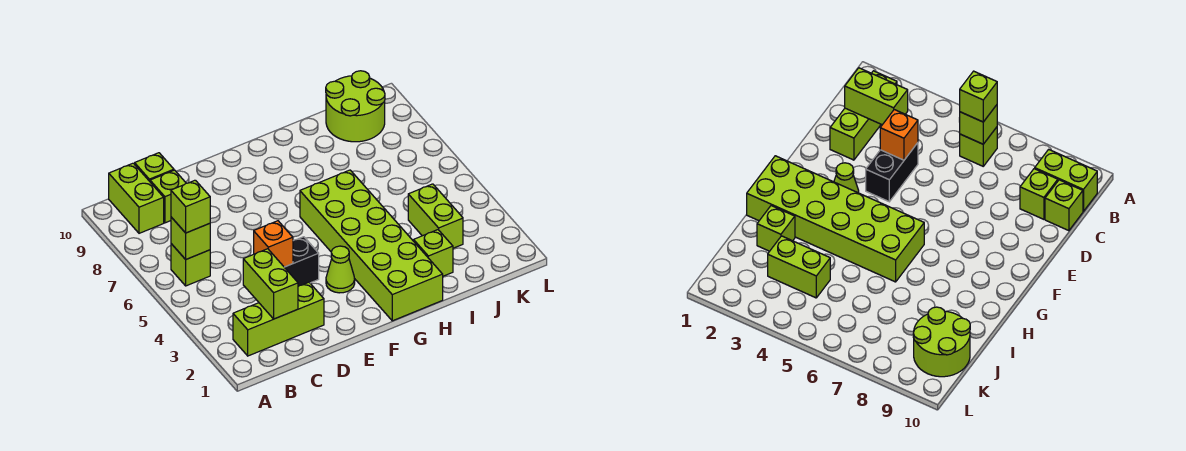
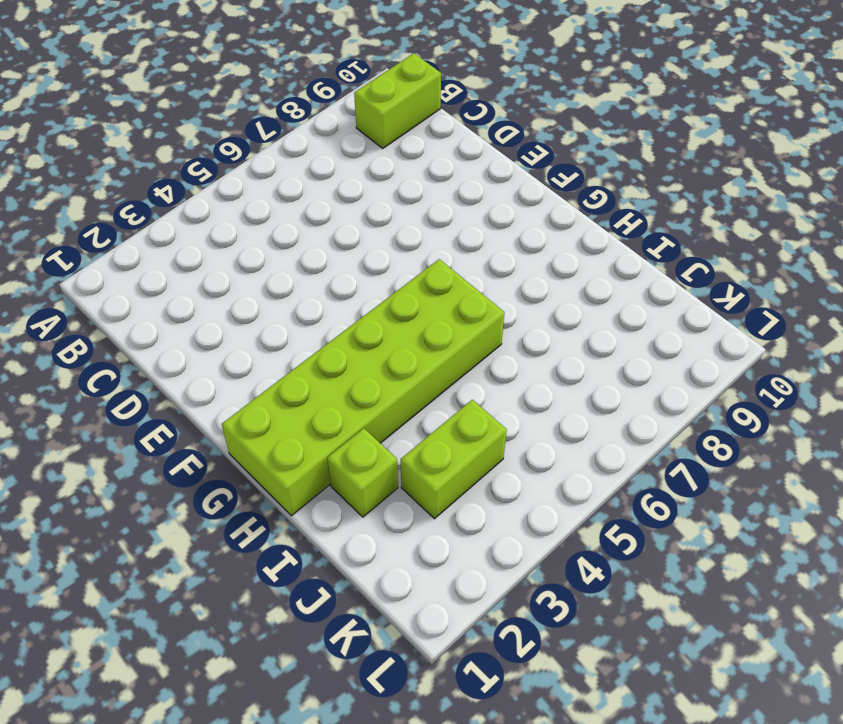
none -> lime brick B2:D2 level 1
none -> lime brick B6 level 1
none -> lime brick C9 level 1

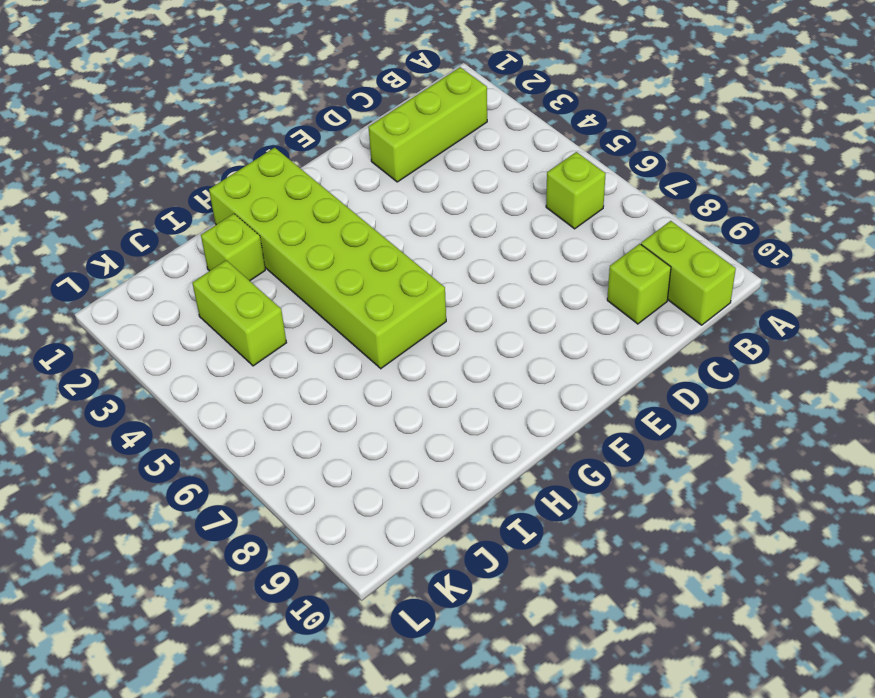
none -> lime brick C10 level 1
none -> black brick D4:E4 level 1
none -> lime cone F3 level 1

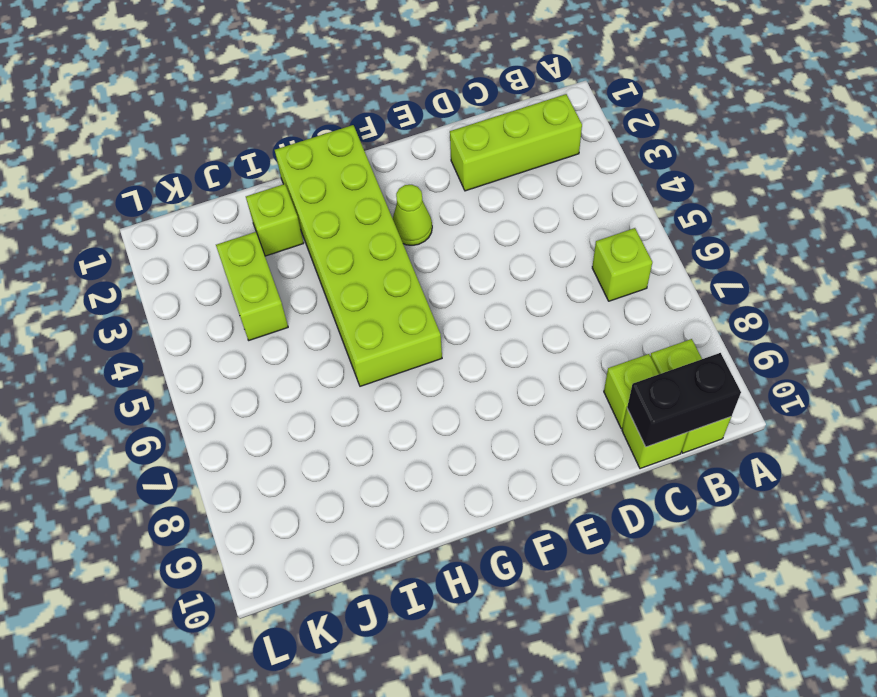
black brick B10:C10 level 2 -> black brick D4:E4 level 1
none -> lime round brick J9:K10 level 1
none -> lime brick B6 level 2
none -> lime brick C2:C3 level 2

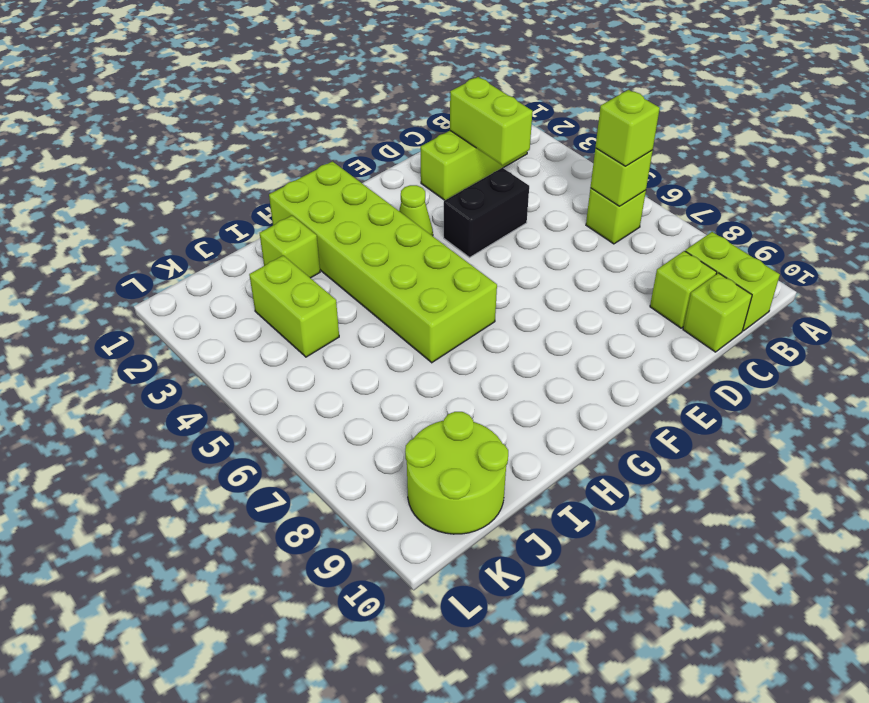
none -> orange brick D4 level 2

